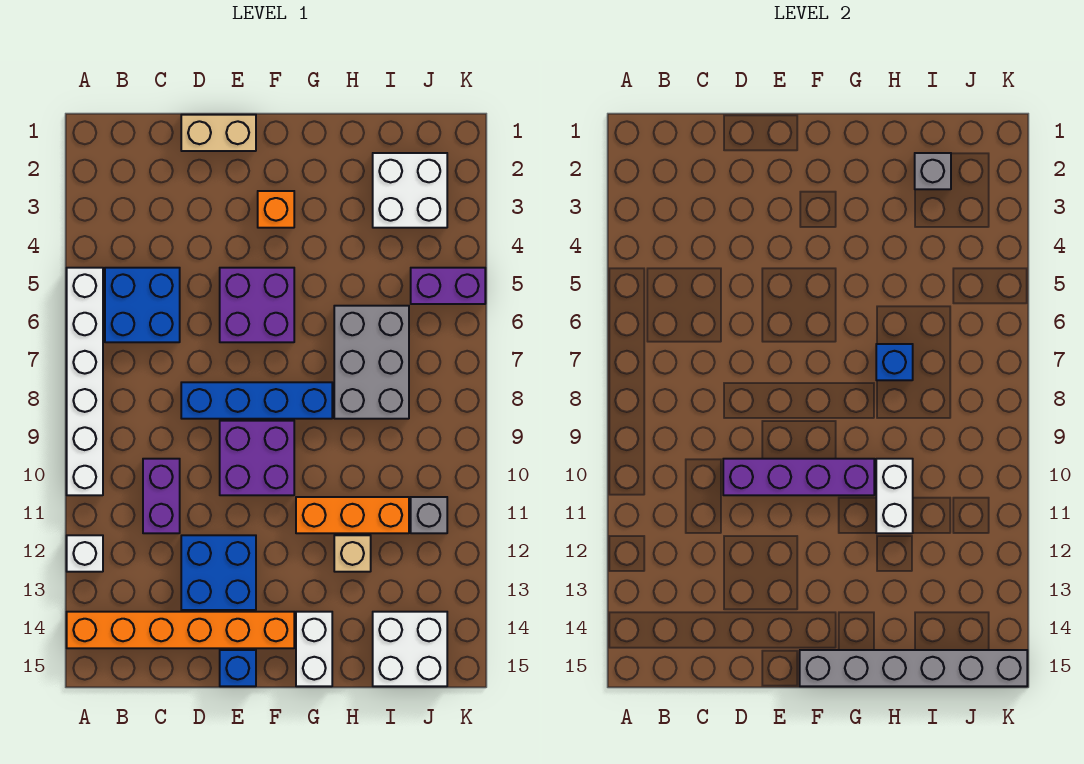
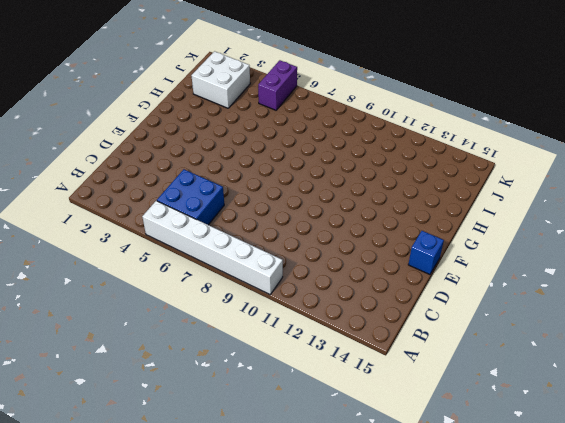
none -> white brick A12 level 1
none -> orange brick A14:F14 level 1
none -> purple brick C10:C11 level 1

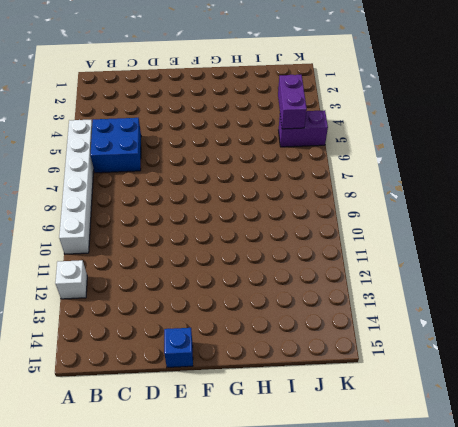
purple brick J4:J5 level 2 -> purple brick C10:C11 level 1
none -> orange brick A14:F14 level 1
none -> tan brick D1:E1 level 1
none -> blue brick D8:G8 level 1

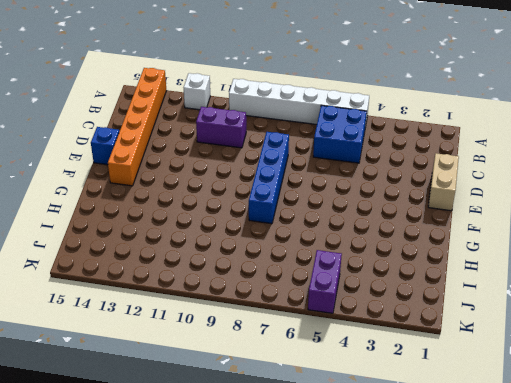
none -> blue brick D12:E13 level 1
none -> purple brick E5:F6 level 1
none -> purple brick E9:F10 level 1

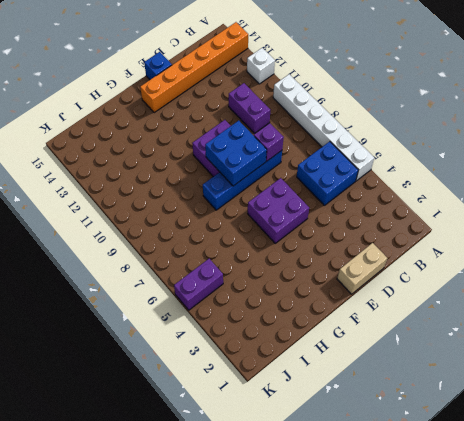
purple brick D8 level 2 -> none
blue brick E8:F9 level 2 -> blue brick D12:E13 level 1
none -> orange brick F3 level 1
none -> orange brick G11:I11 level 1
none -> white brick G14:G15 level 1

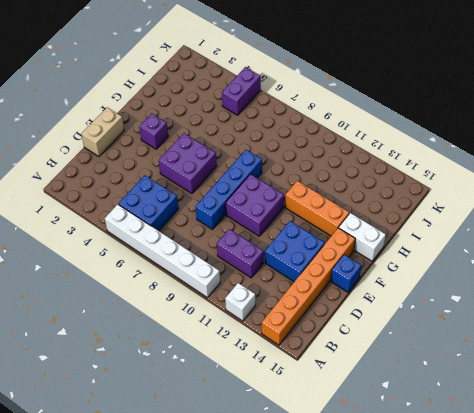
purple brick F3 level 1 -> orange brick F3 level 1
orange brick G11:G13 level 1 -> orange brick G11:I11 level 1
none -> grey brick H6:I8 level 1
none -> tan brick H12 level 1
none -> white brick I2:J3 level 1

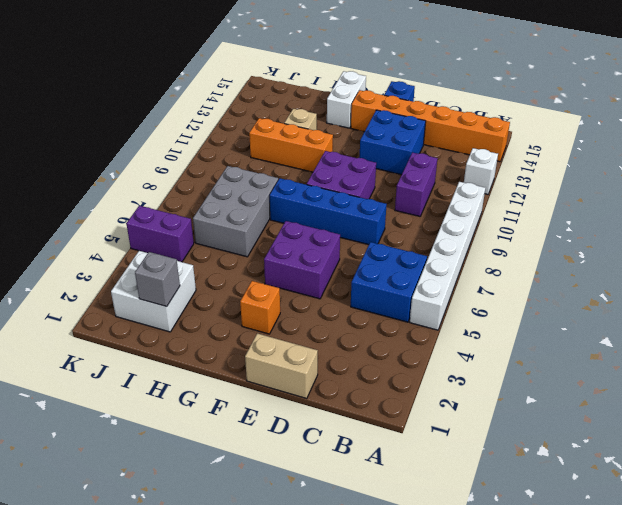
none -> white brick I14:J15 level 1
none -> grey brick J11 level 1
none -> purple brick D10:G10 level 2

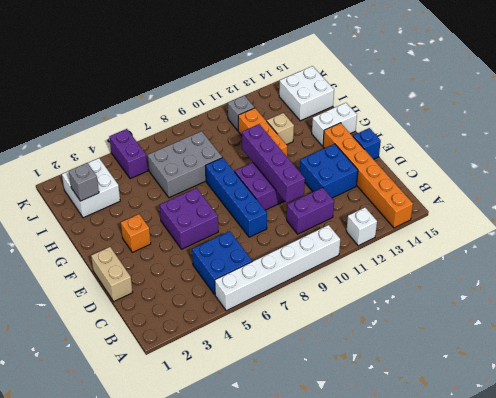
none -> grey brick F15:K15 level 2
none -> blue brick H7 level 2
none -> white brick H10:H11 level 2

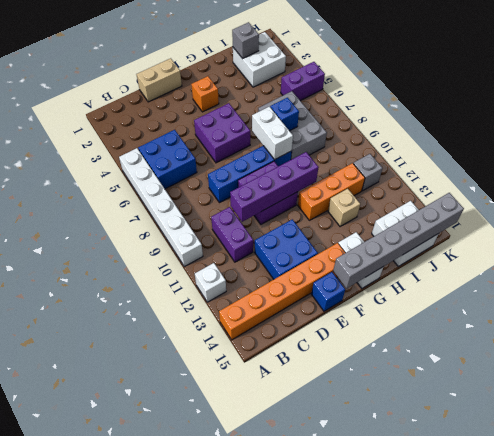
white brick G7:G8 level 2 -> white brick H10:H11 level 2

